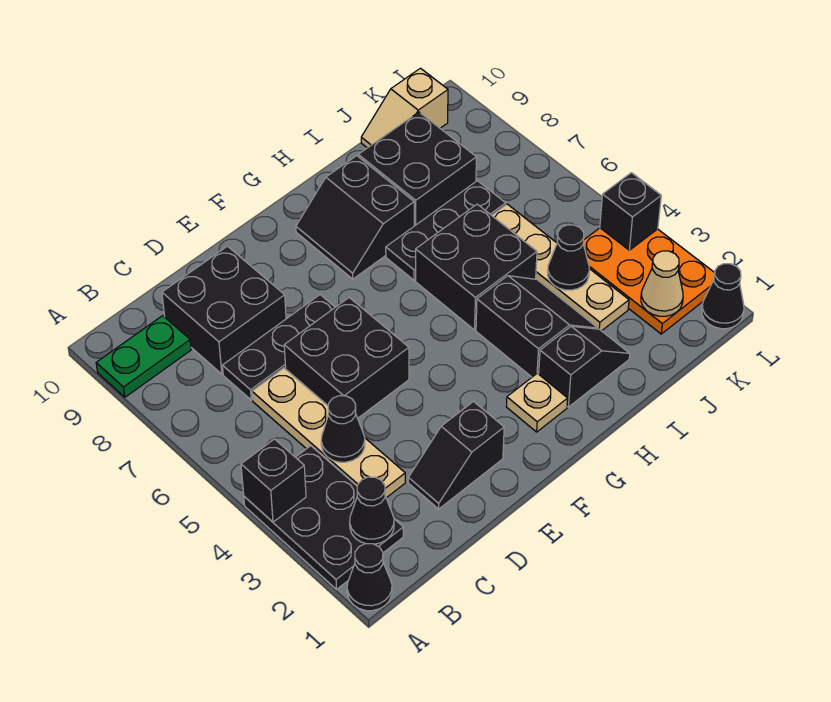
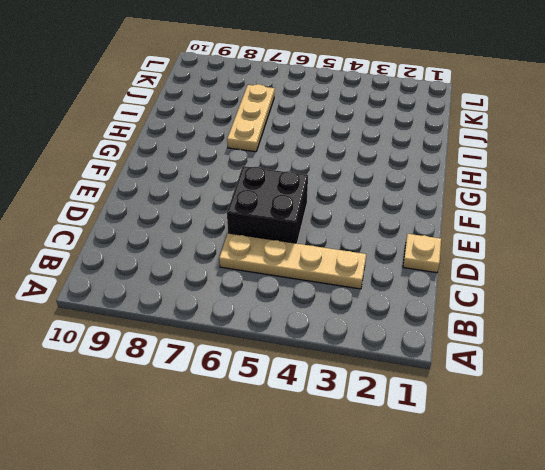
tan plate D1 level 1 -> tan plate G2 level 1
tan plate H7:J7 level 1 -> black plate H7:J7 level 1
none -> black cone A1 level 1
none -> black plate A2:B4 level 1
none -> green plate A9:B9 level 1

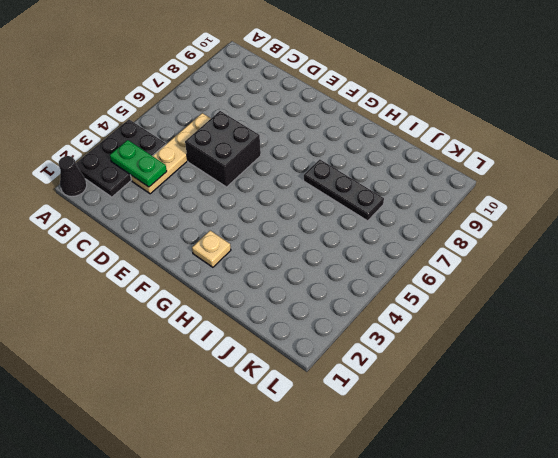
green plate B3:C3 level 2 -> green plate A9:B9 level 1
none -> black plate C7:E7 level 1
none -> black brick C8:D9 level 1
none -> black slope D2:E2 level 1 top E

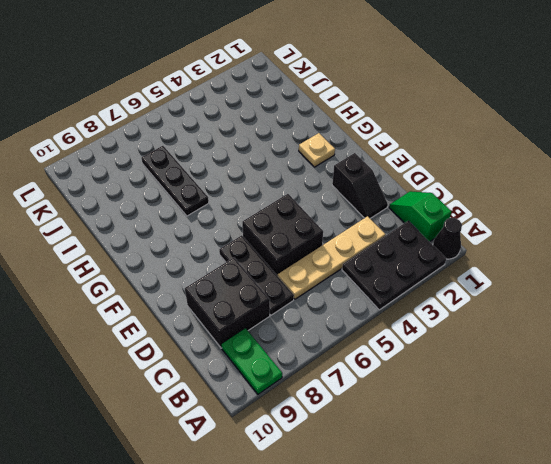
green slope B1:C1 level 1 top B -> none
none -> black slope G8:H9 level 1 top H
none -> black slope H2:I2 level 1 top H
none -> black slope H3:I4 level 1 top H

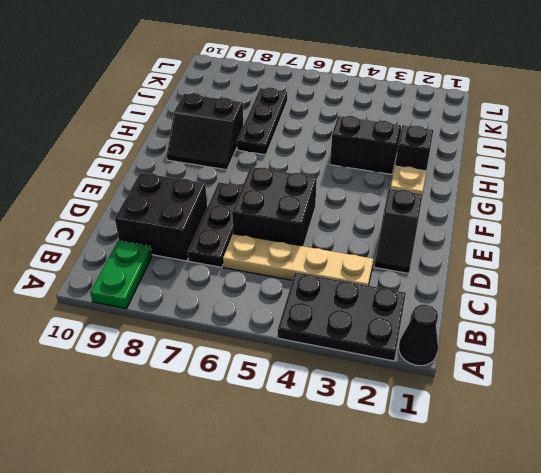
none -> black brick H5:I6 level 1
none -> black brick I8:J9 level 1
none -> tan plate J3:J6 level 1

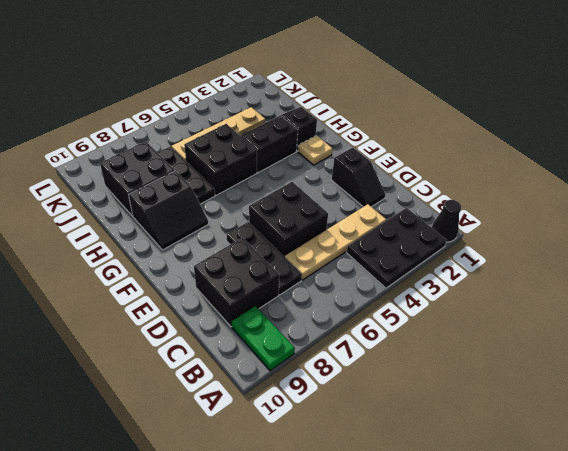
none -> tan slope J10:K10 level 1 top K
none -> orange plate K2:L4 level 1
none -> black cone L1 level 1

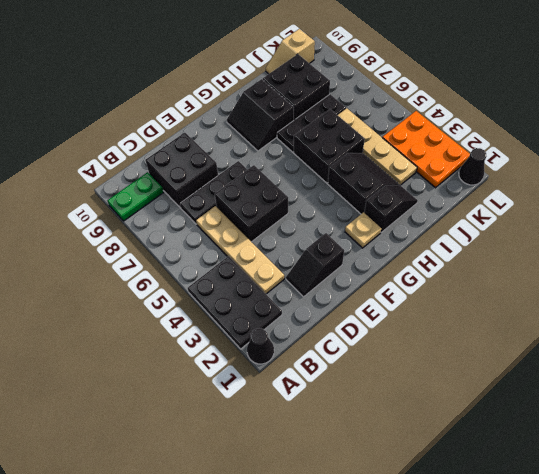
none -> black brick A4 level 2
none -> black cone B2 level 2
none -> black cone C4 level 2

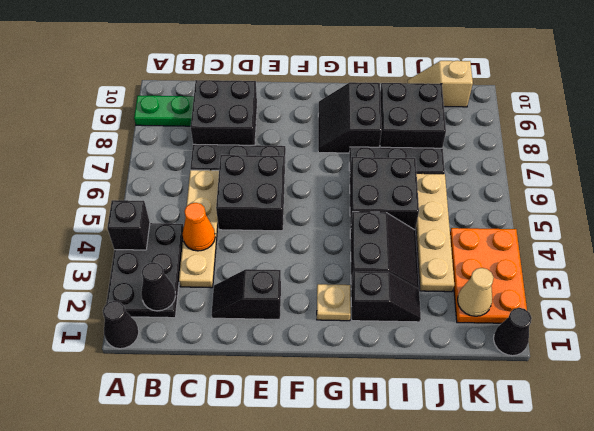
orange cone C4 level 2 -> black cone C4 level 2
none -> black cone J4 level 2
none -> black brick L4 level 2

